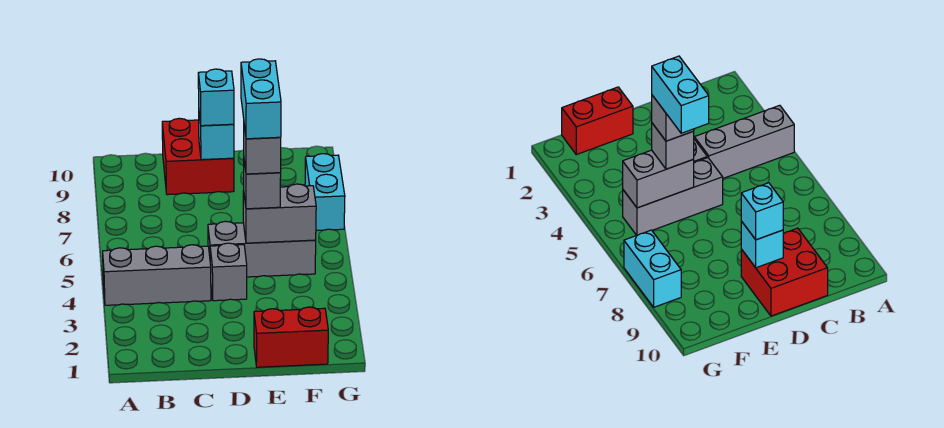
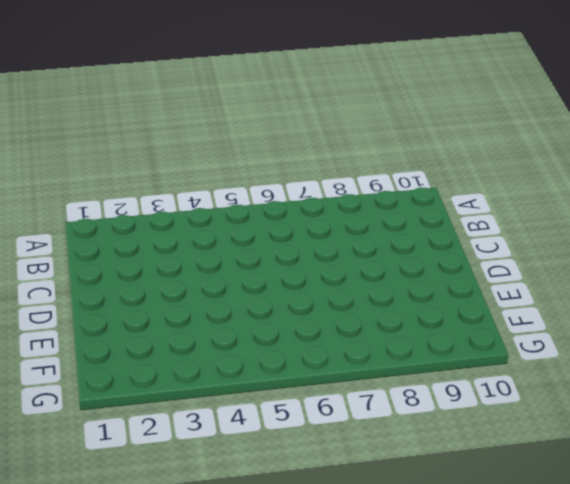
none -> grey brick A4:C4 level 1
none -> red brick C9:D10 level 1
none -> grey brick D4 level 1

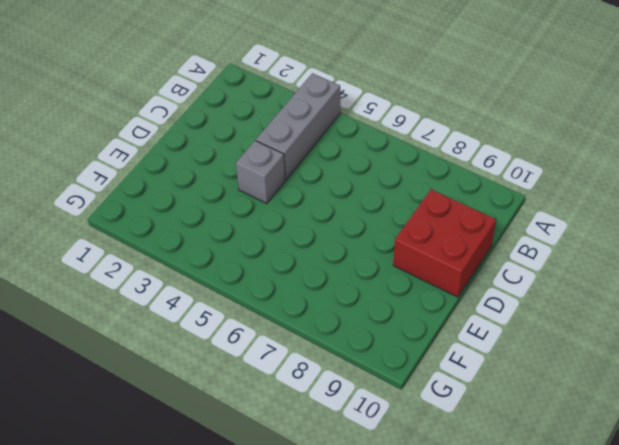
none -> grey brick D5:F5 level 1
none -> red brick E1:F1 level 1
none -> cyan brick G7:G8 level 1

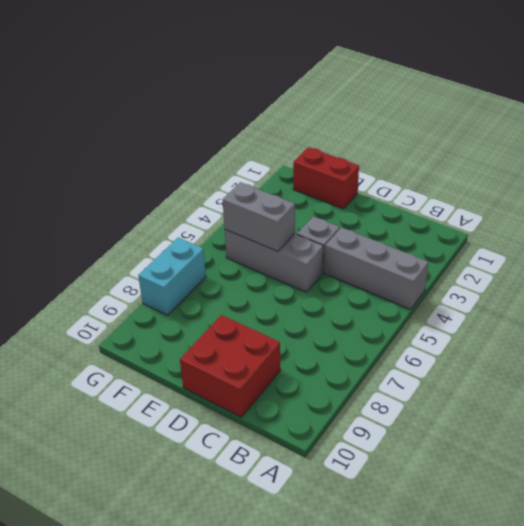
none -> cyan brick D9 level 2
none -> cyan brick D9 level 3
none -> grey brick E5 level 3

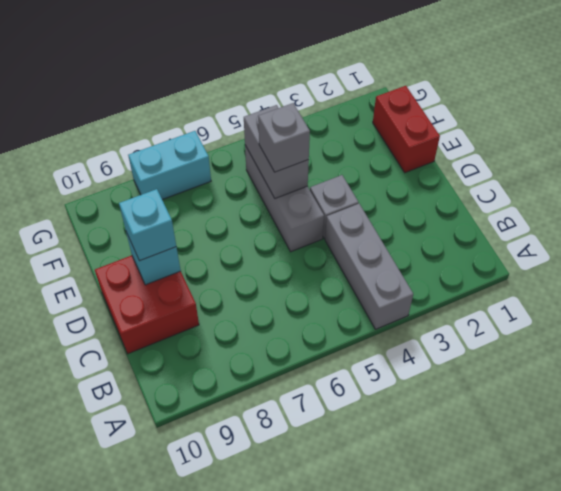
none -> grey brick E5 level 4
none -> cyan brick E5:E6 level 5

